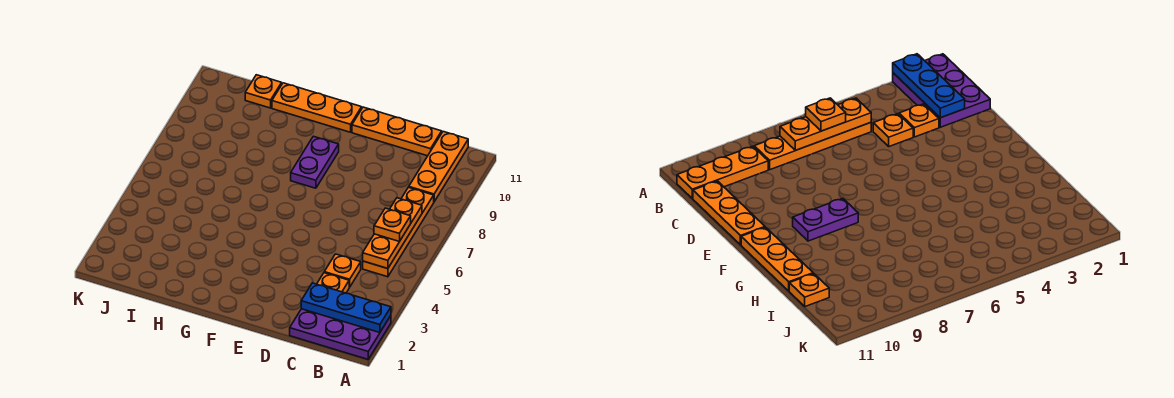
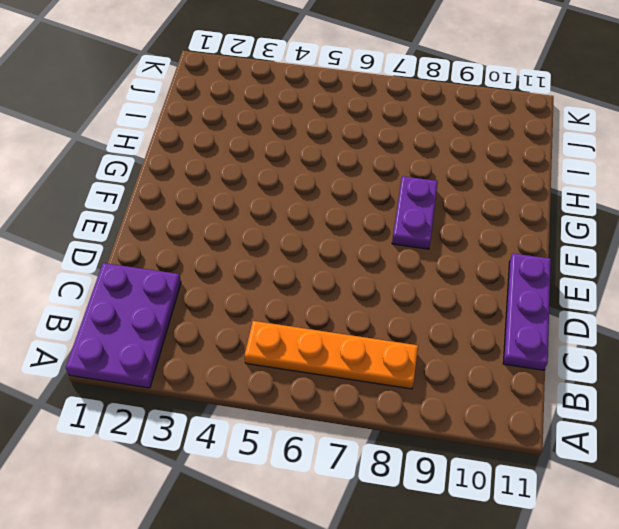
purple plate C11:E11 level 1 -> orange plate C11:E11 level 1
purple plate F8:G8 level 1 -> purple plate F8:F9 level 1
none -> orange plate B9:B11 level 1
none -> orange plate C3 level 1
none -> orange plate C4 level 1

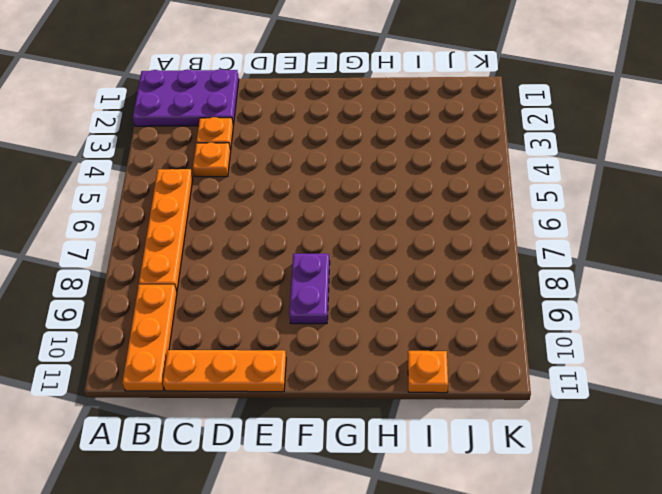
none -> orange plate F11:H11 level 1
none -> blue plate A2:C2 level 2
none -> orange plate B5:B7 level 2

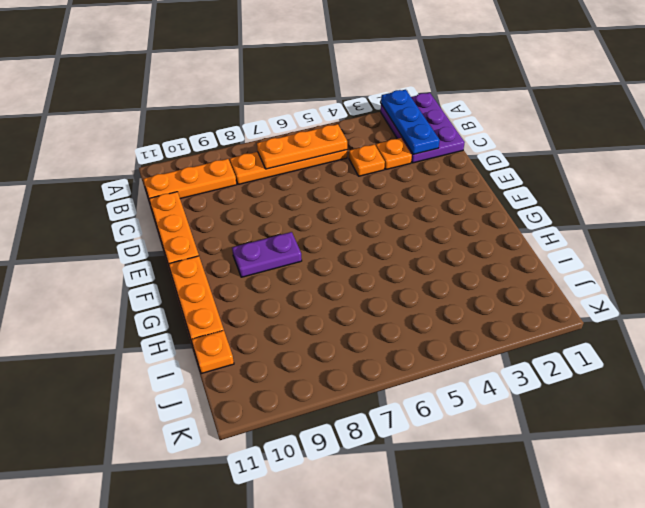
none -> orange plate B6 level 3

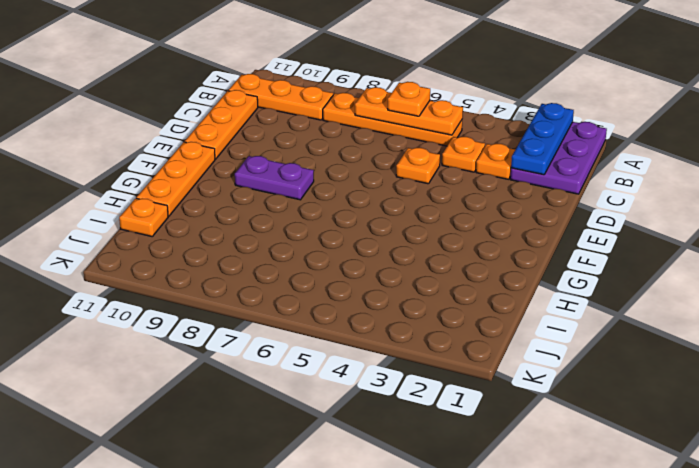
orange plate D5 level 1 -> none

